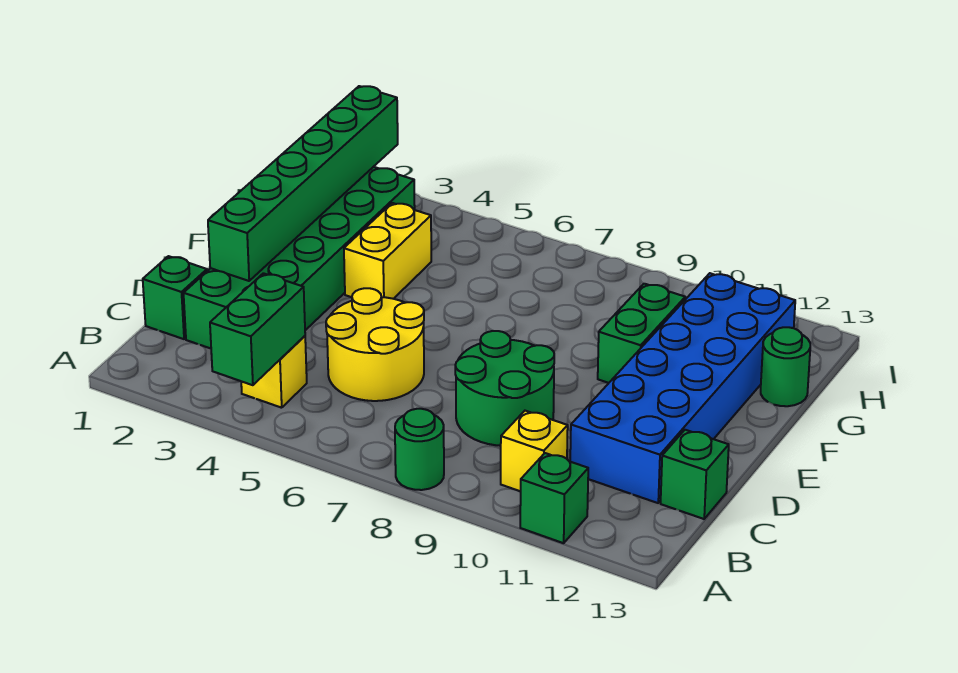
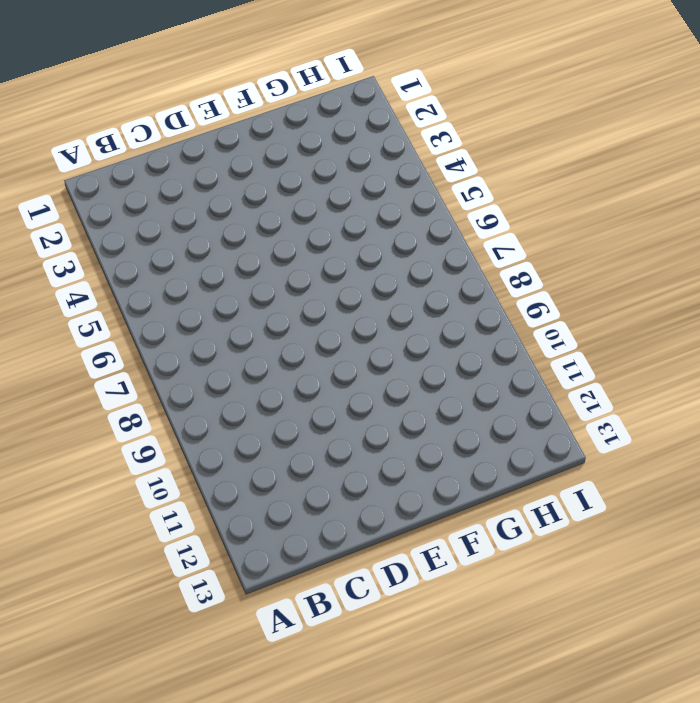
none -> green round brick A8 level 1
none -> green brick A11 level 1
none -> yellow brick B4 level 1

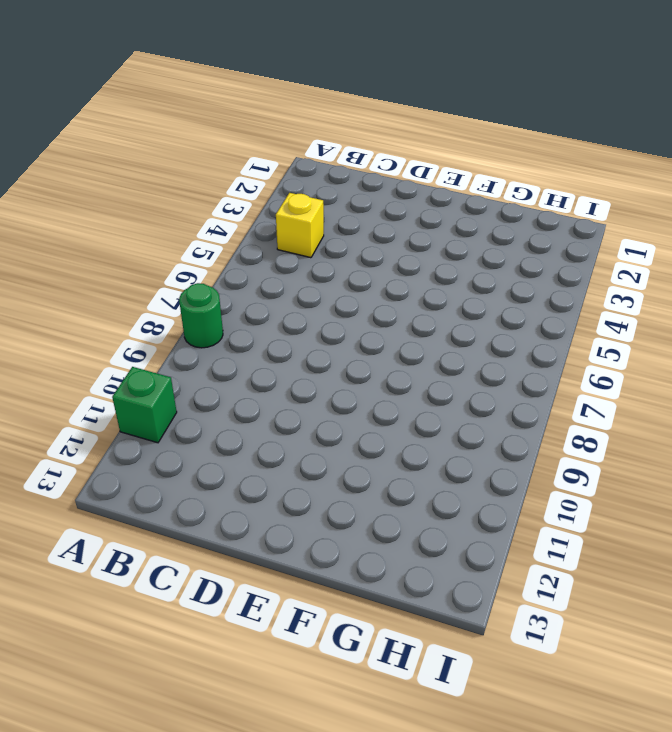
none -> yellow brick B10 level 1
none -> green brick C1 level 1
none -> green brick C2:H3 level 1

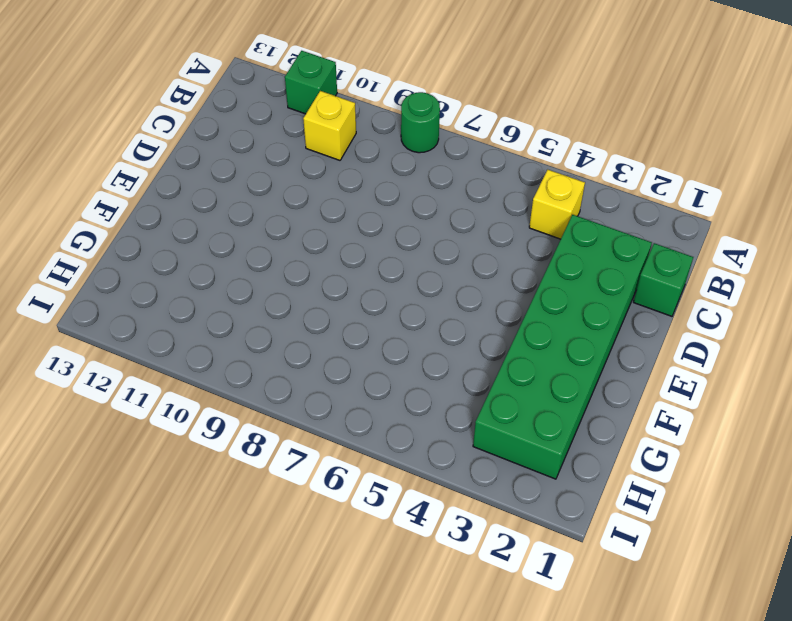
none -> yellow round brick C5:D6 level 1
none -> green round brick C8:D9 level 1
none -> blue brick C11:H12 level 1

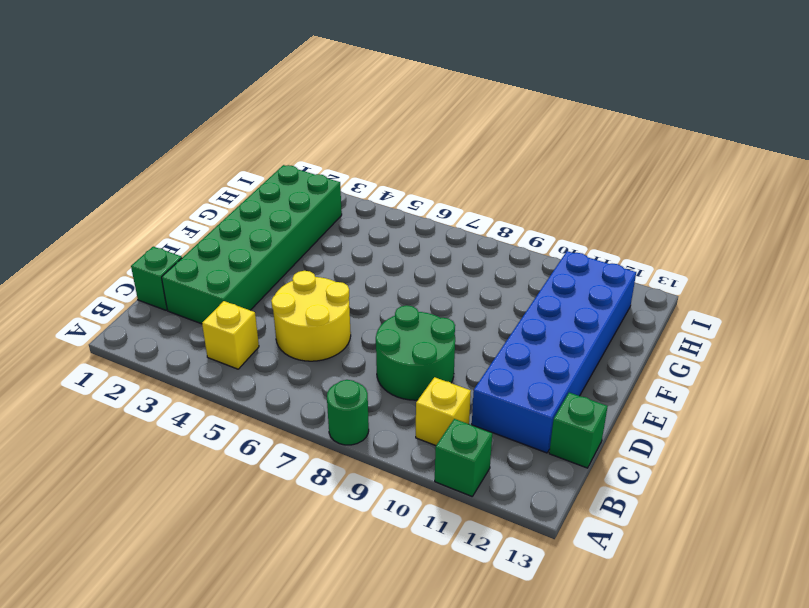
none -> yellow brick F4:G4 level 1
none -> green brick F10:G10 level 1
none -> green round brick G13 level 1

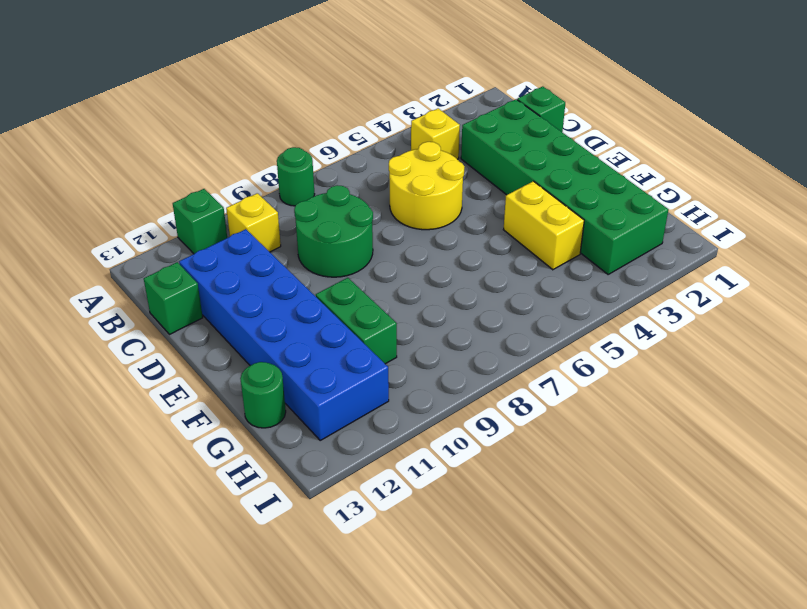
none -> green brick A4:B4 level 2
none -> green brick D2:I2 level 2

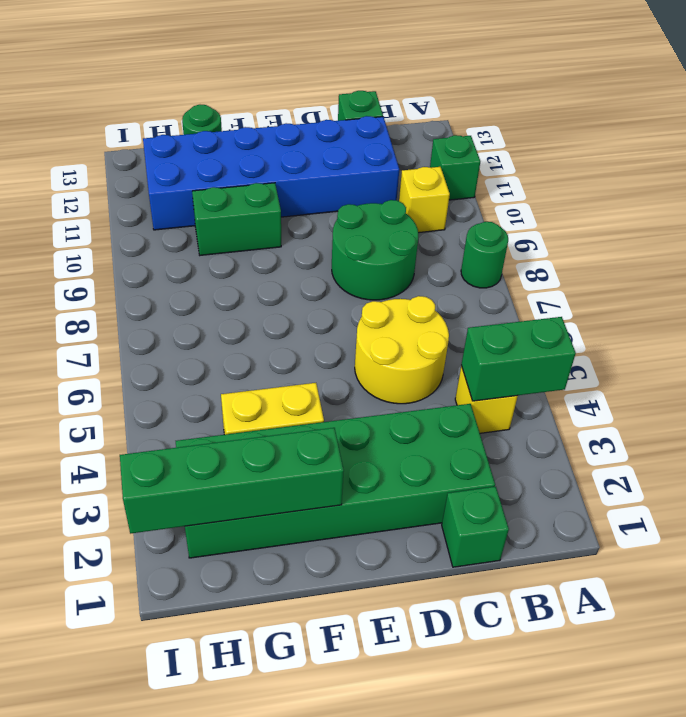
green brick F2:I2 level 2 -> green brick D2:I2 level 2

